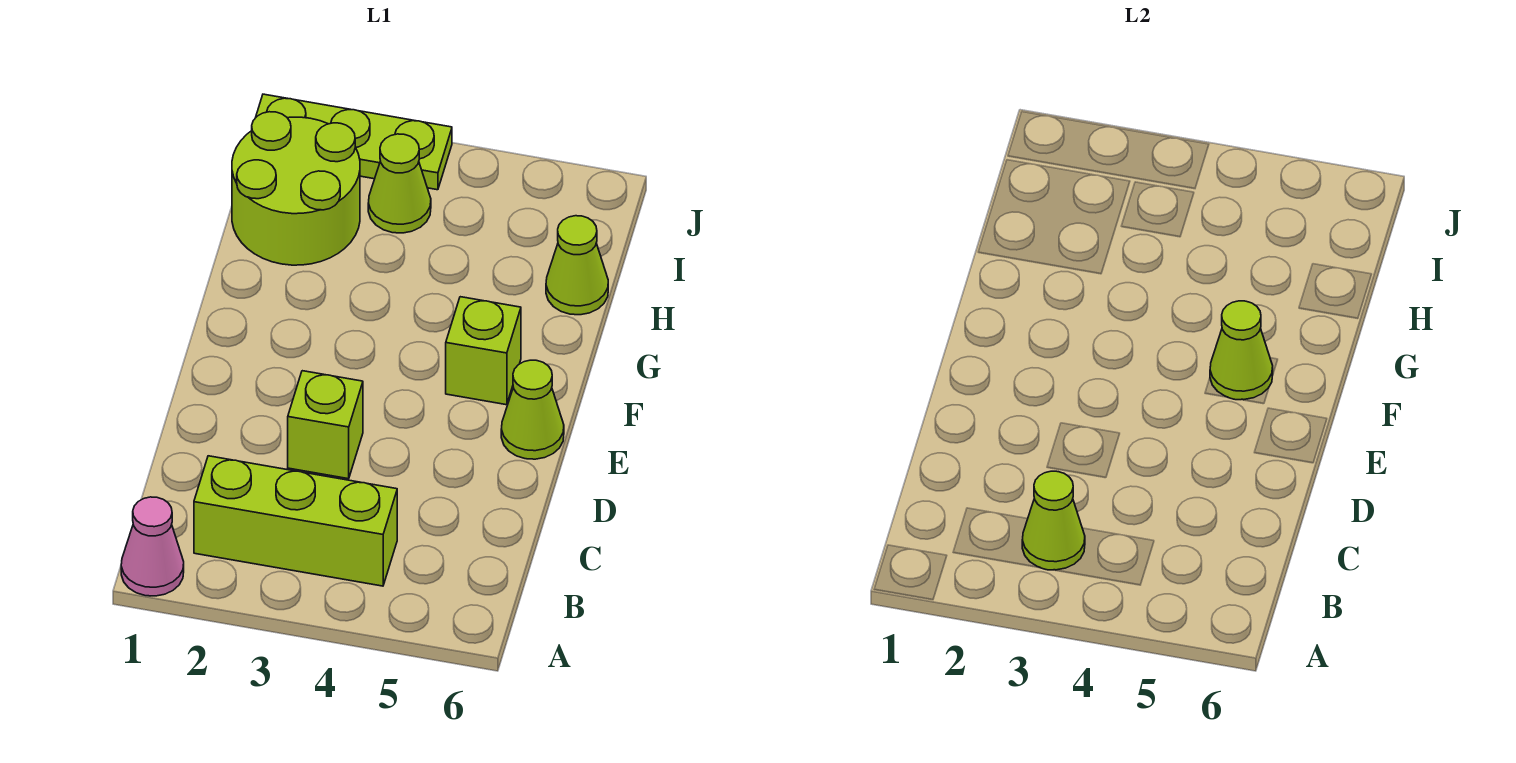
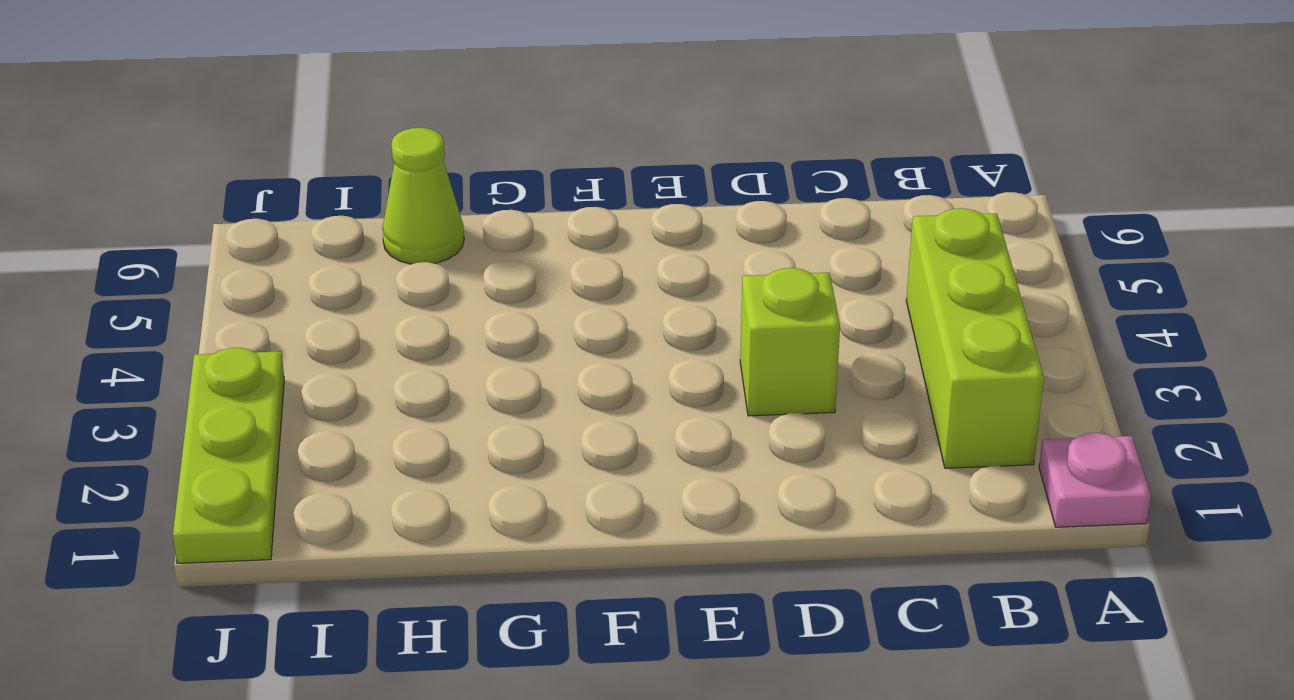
pink plate A1 level 1 -> pink cone A1 level 1
none -> lime cone E6 level 1
none -> lime brick F5 level 1

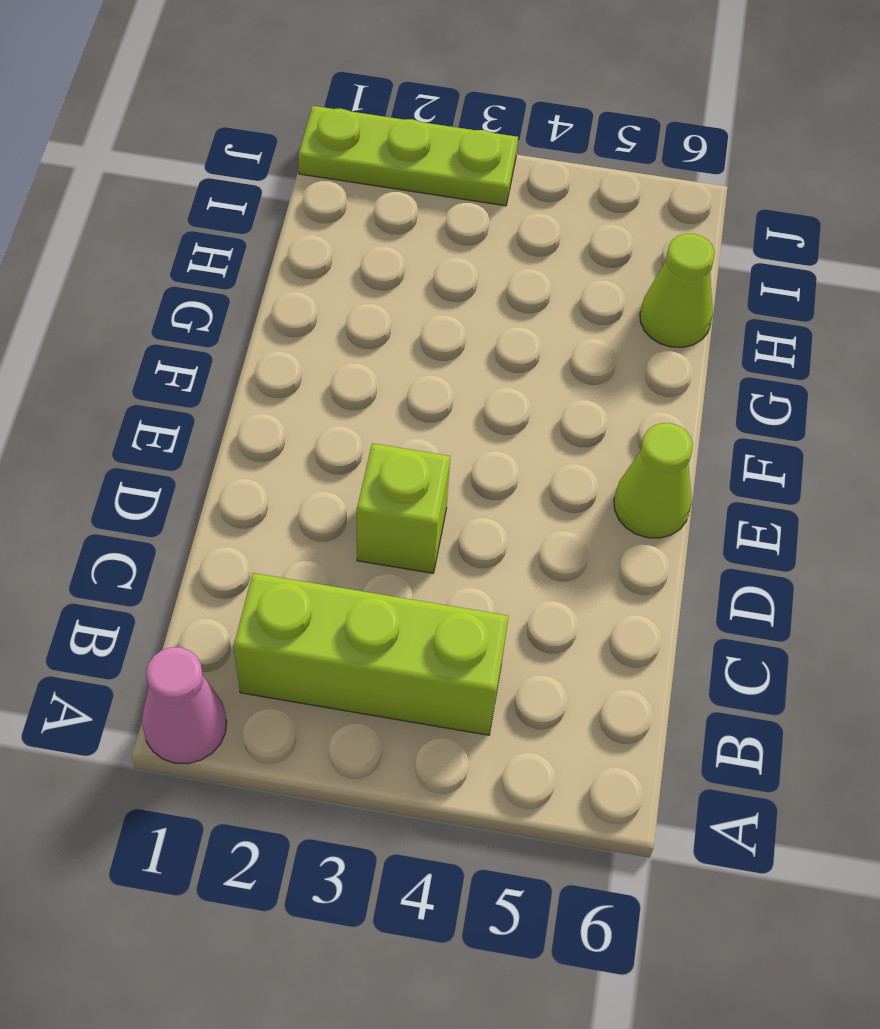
none -> lime brick F5 level 1
none -> lime round brick H1:I2 level 1

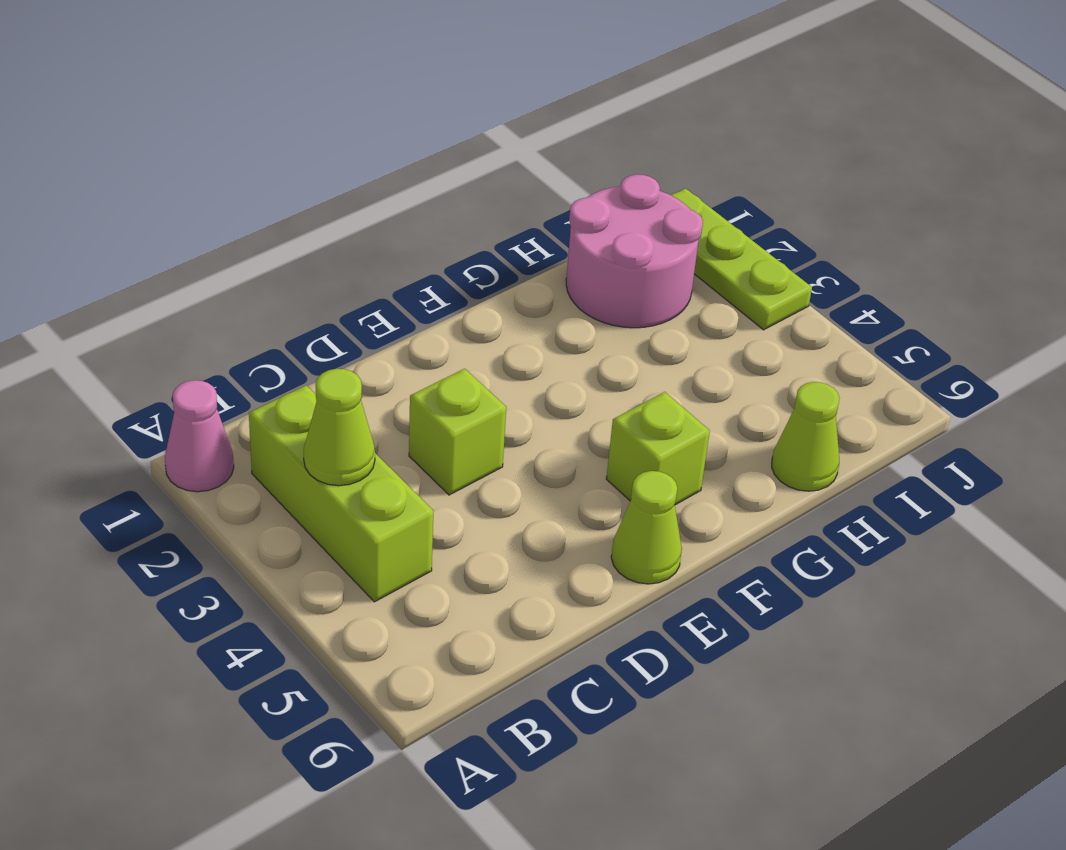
pink round brick H1:I2 level 1 -> lime round brick H1:I2 level 1
none -> lime cone I3 level 1
none -> lime cone F5 level 2

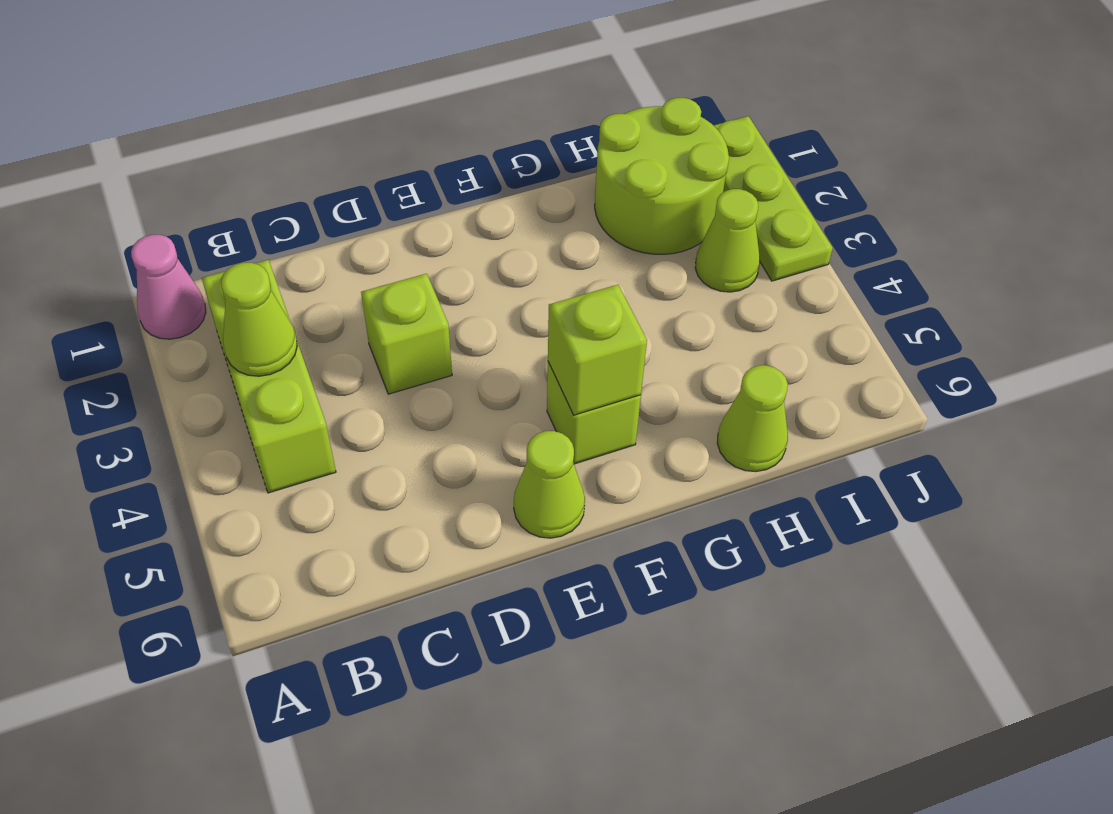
lime brick F5 level 2 -> lime cone F5 level 2

